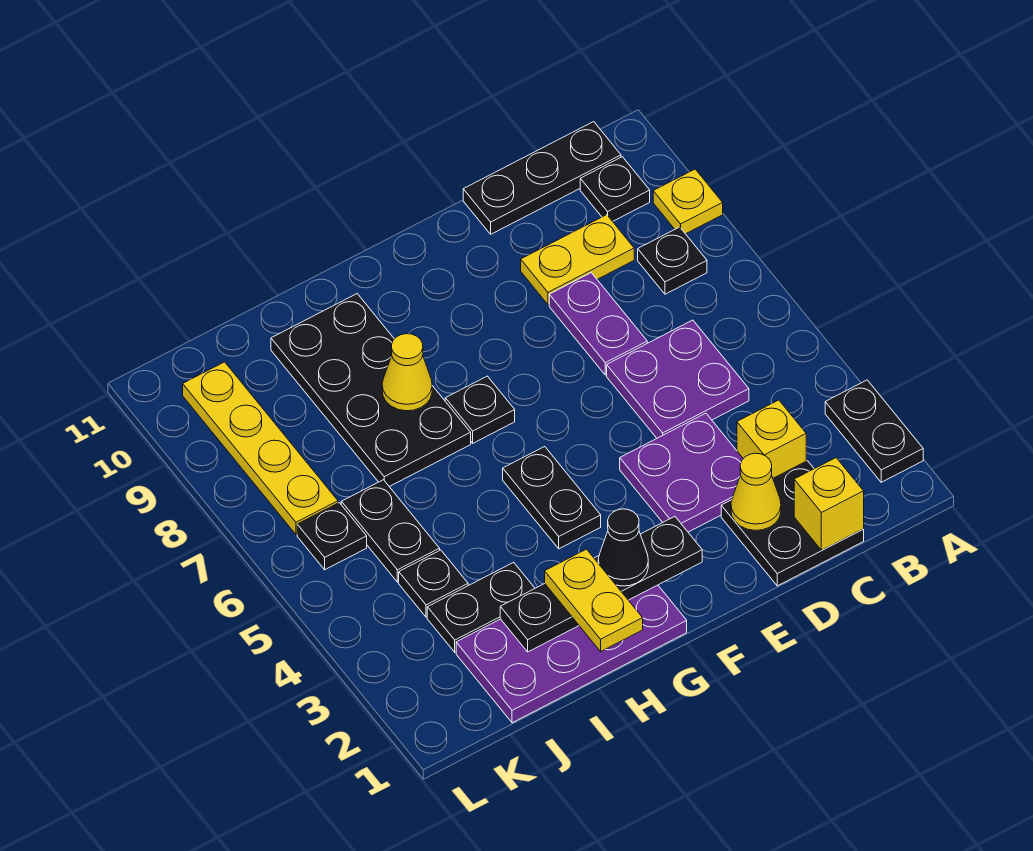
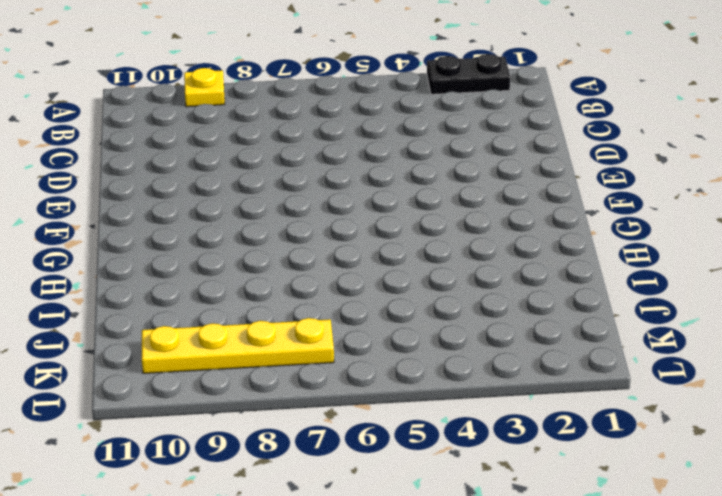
none -> black plate B8 level 1
none -> black plate B10 level 1
none -> black plate B11:D11 level 1

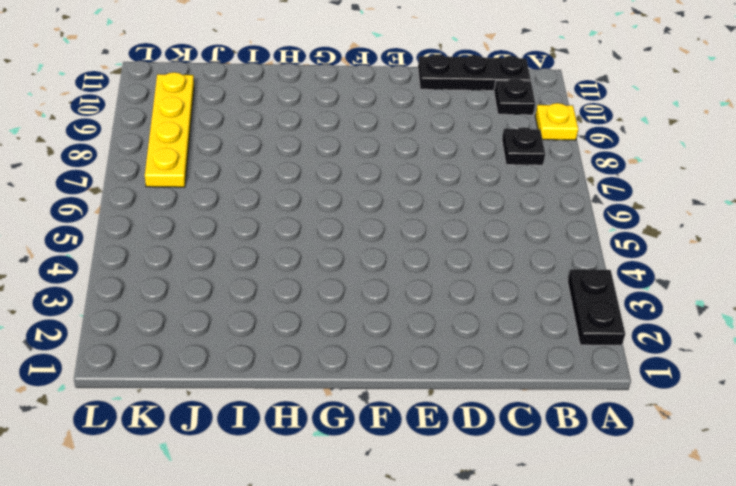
none -> black plate C1:D2 level 1
none -> yellow brick C3 level 1
none -> purple plate C5:D6 level 1

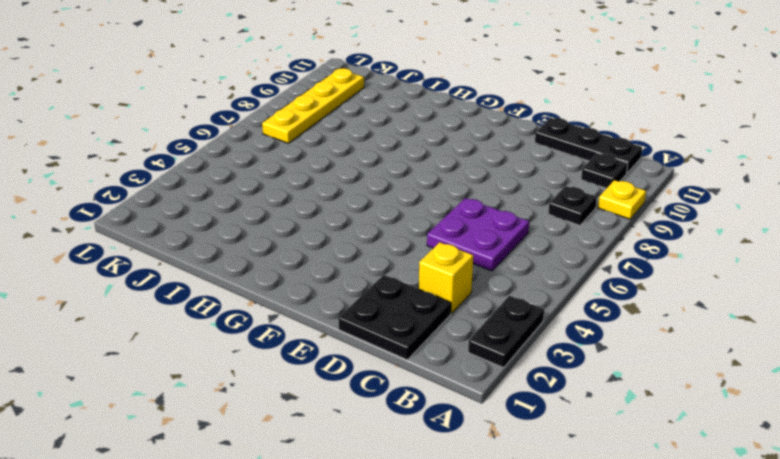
none -> yellow plate C9:D9 level 1
none -> purple plate D3:E4 level 1
none -> purple plate D7:D8 level 1

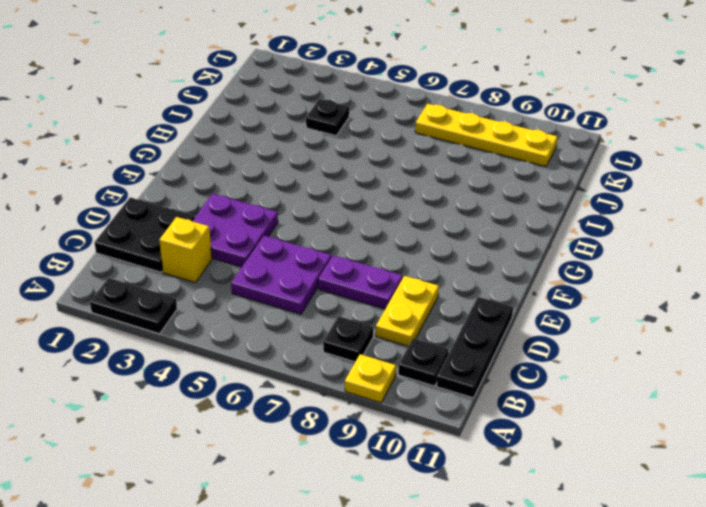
none -> purple plate G1:J2 level 1
none -> black plate G4:G5 level 1
none -> black plate G7 level 1

